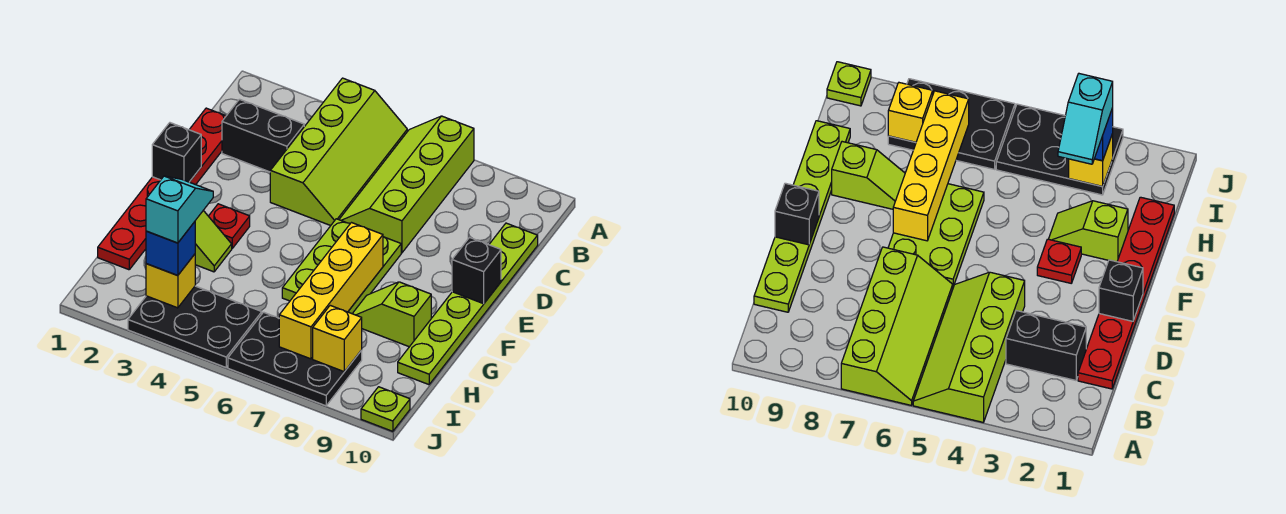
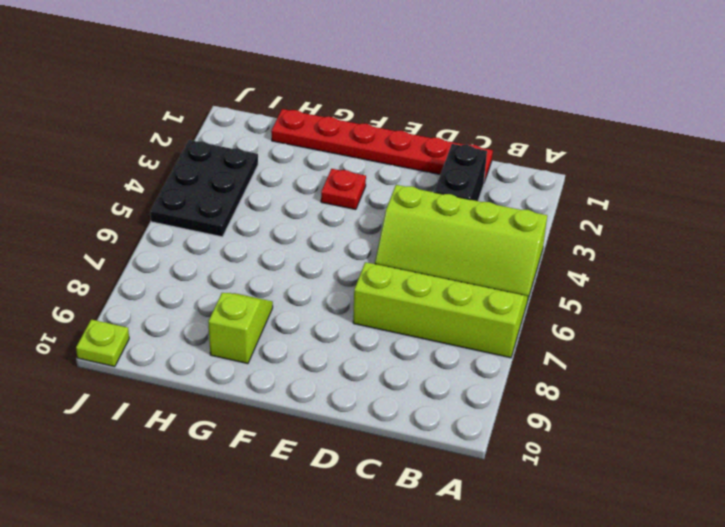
none -> lime plate C10:H10 level 1
none -> lime plate E6:G7 level 1
none -> lime slope G2:G3 level 1 top 2

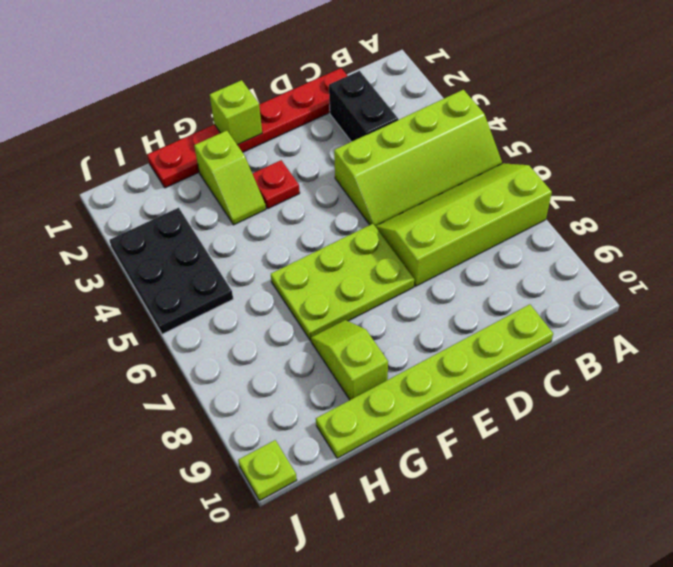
lime brick F1 level 2 -> none
none -> black plate I6:J8 level 1
none -> black brick E1 level 2
none -> black brick E10 level 2

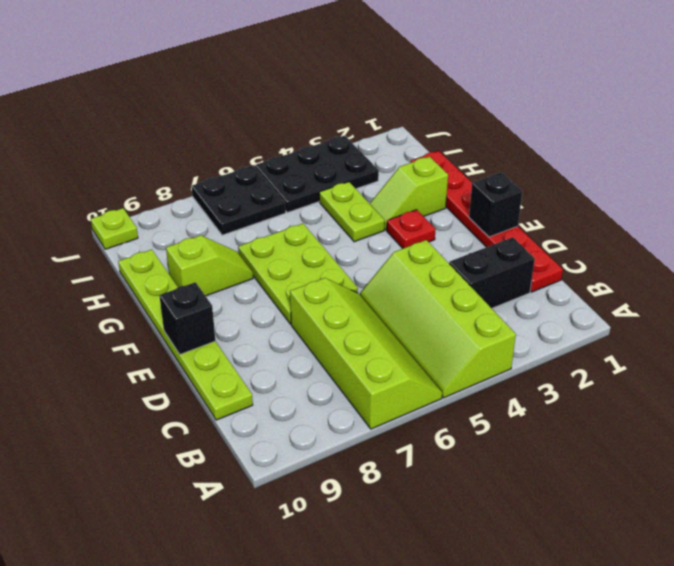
lime plate G4:H4 level 1 -> none
black plate I6:J7 level 1 -> black plate I6:J8 level 1
none -> yellow brick F7:I7 level 2
none -> yellow brick I3 level 2
none -> yellow brick I8 level 2

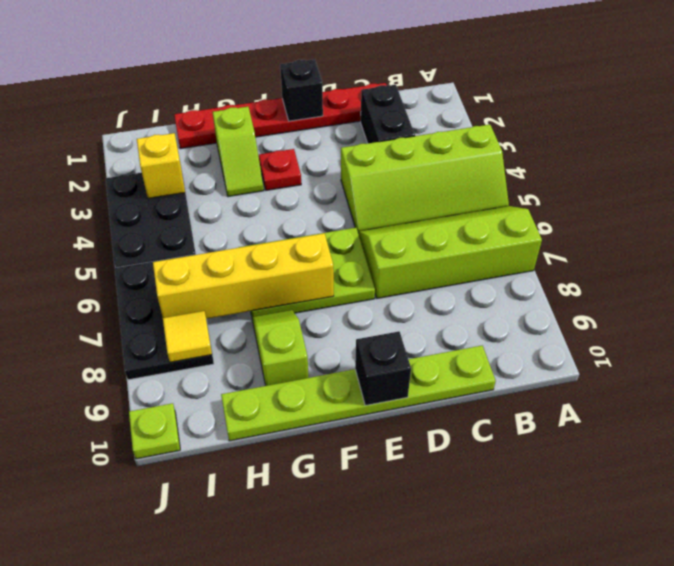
yellow tile I8 level 2 -> yellow brick I8 level 2
none -> blue brick I3 level 3
none -> cyan slope H3:I3 level 4 top I

